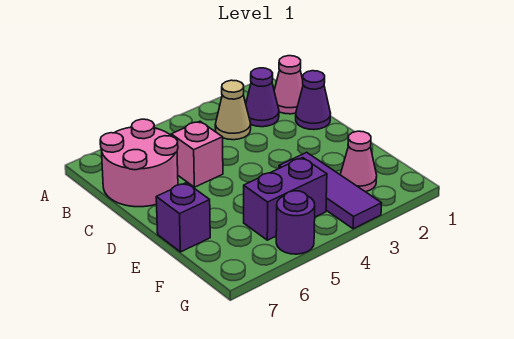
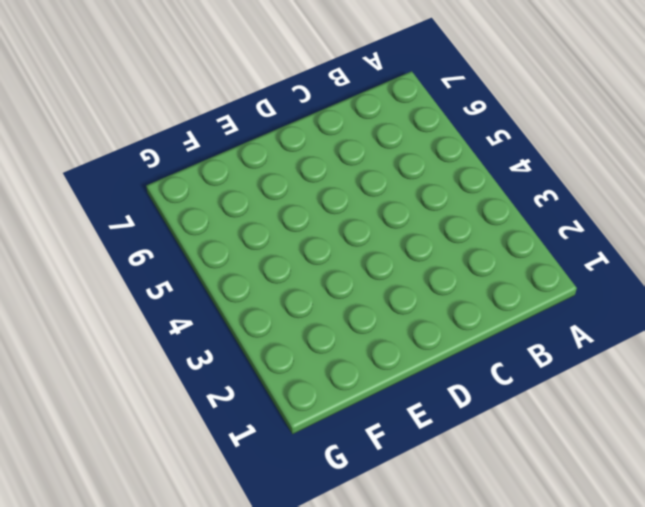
none -> pink cone B1 level 1
none -> purple cone B2 level 1

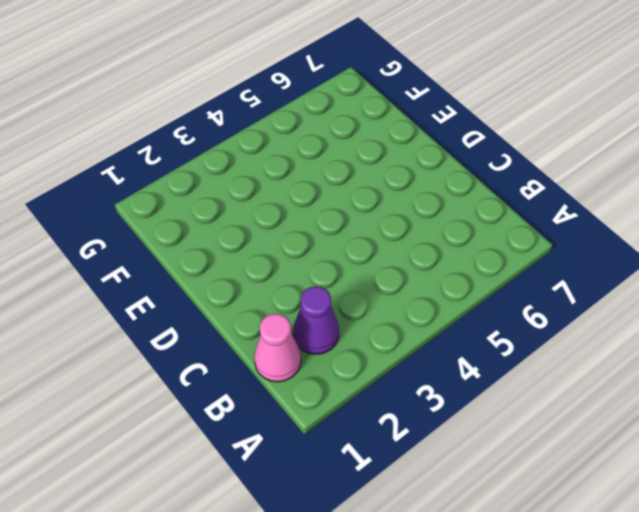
none -> tan cone B3 level 1
none -> pink round brick B6:C7 level 1

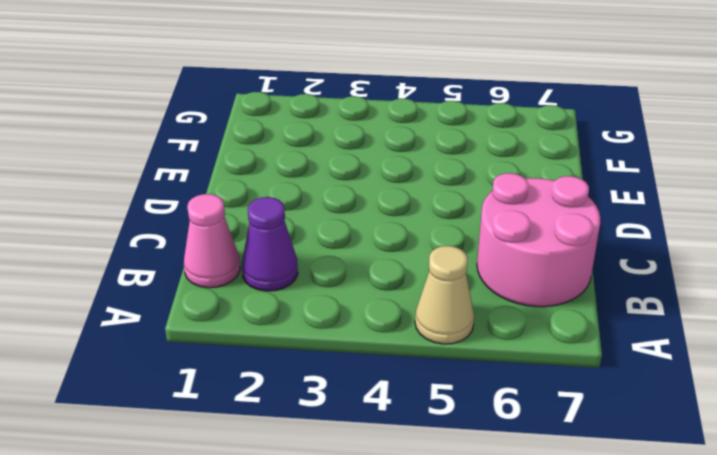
tan cone A5 level 1 -> tan cone B3 level 1
none -> purple cone C1 level 1
none -> pink brick C5 level 1

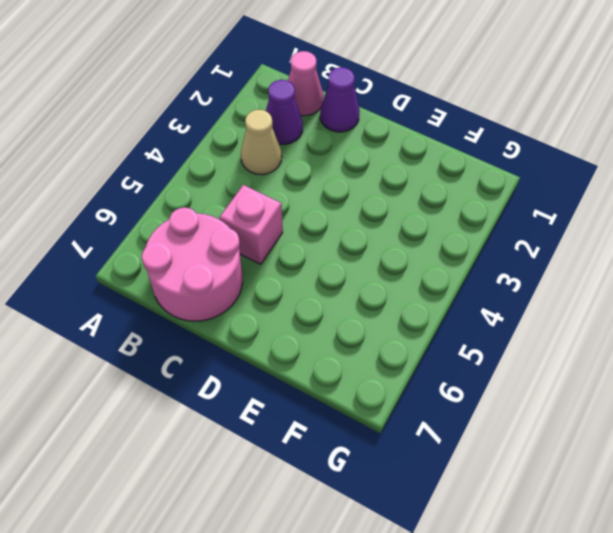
none -> purple tile E3:G3 level 1
none -> purple brick E7 level 1

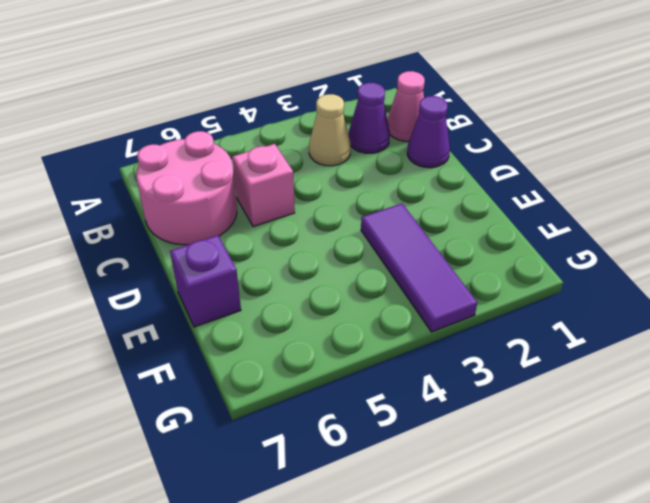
none -> pink cone F2 level 1
none -> purple brick F4:F5 level 1

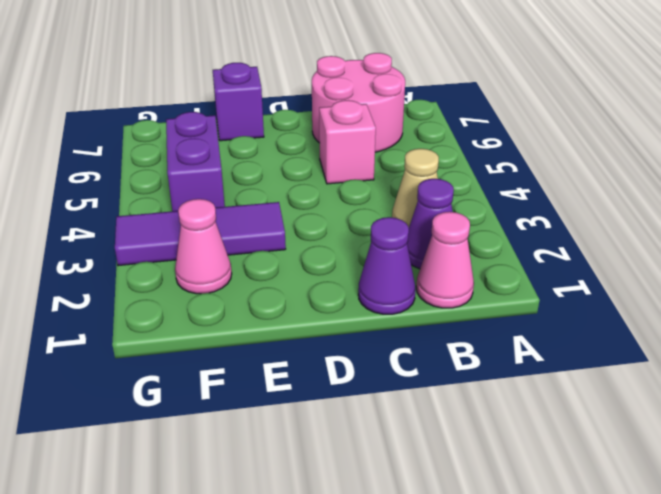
none -> purple round brick G5 level 1

